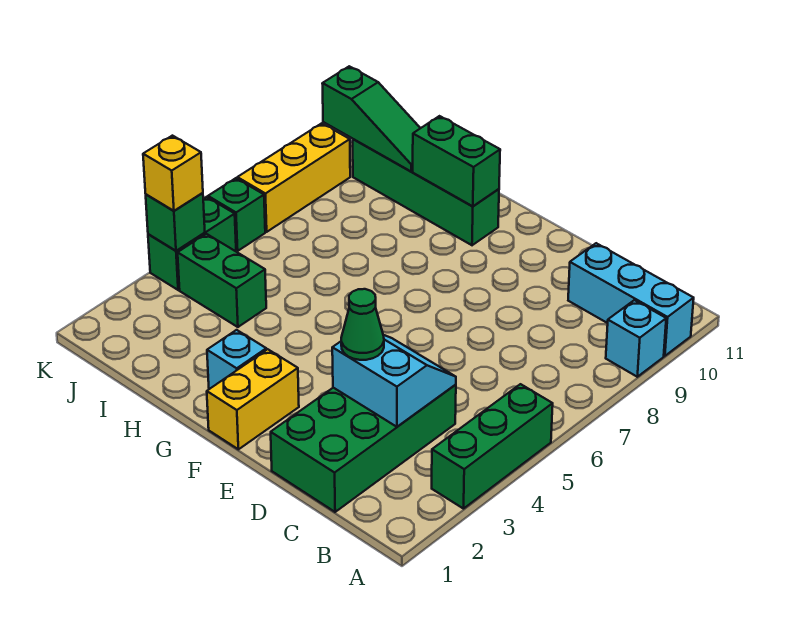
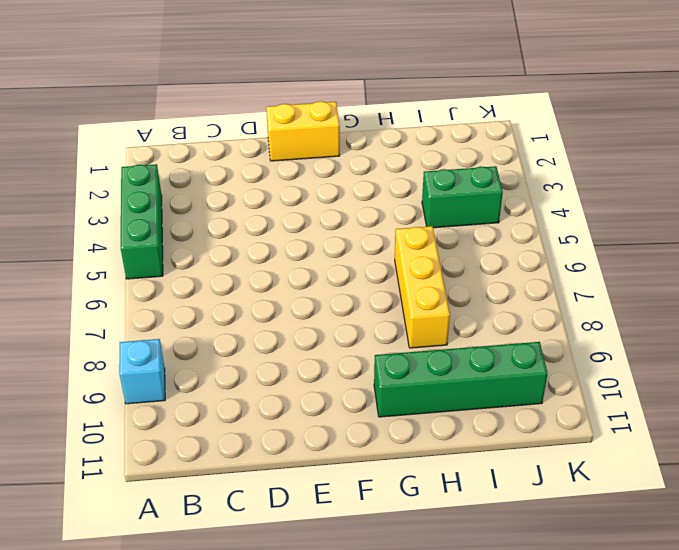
yellow brick E1:F1 level 1 -> yellow brick F1:F2 level 1
yellow brick H6:H8 level 1 -> yellow brick K7:K9 level 1
none -> cyan brick A10:C10 level 1
none -> green brick C1:D4 level 1
none -> cyan brick G2 level 1

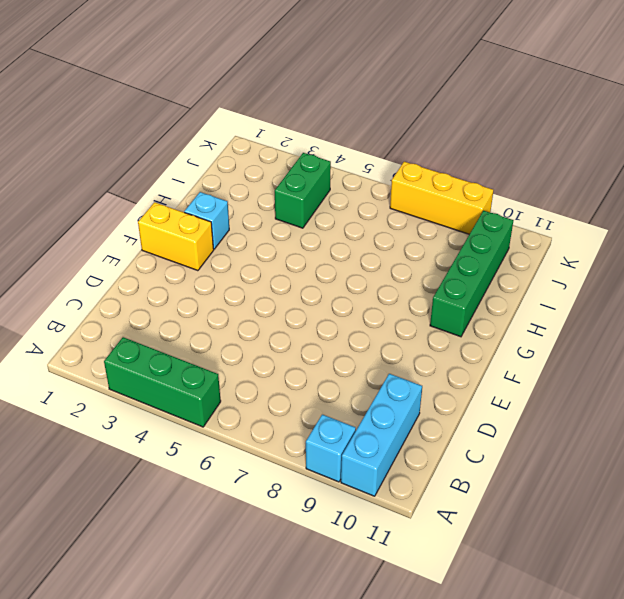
none -> green brick C1:D4 level 1
none -> green brick K4:K5 level 1
none -> green brick K6 level 1

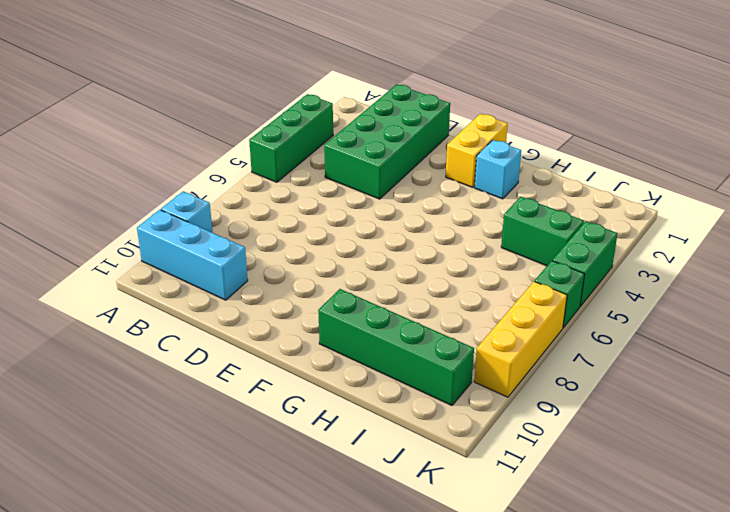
none -> cyan slope C3:D4 level 2 top 3
none -> green brick G10:H10 level 2
none -> green slope I10:K10 level 2 top K

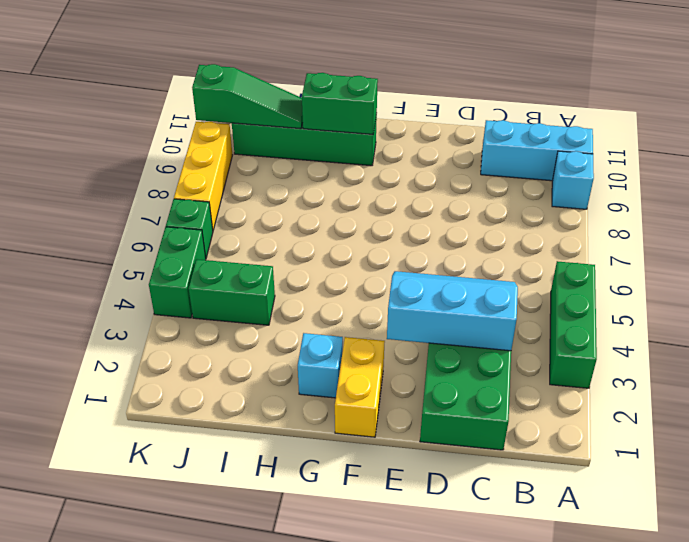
cyan slope C3:E4 level 2 top 3 -> cyan slope C3:D4 level 2 top 3
none -> green brick K4 level 2
none -> green cone D3 level 3
none -> yellow brick K4 level 3

